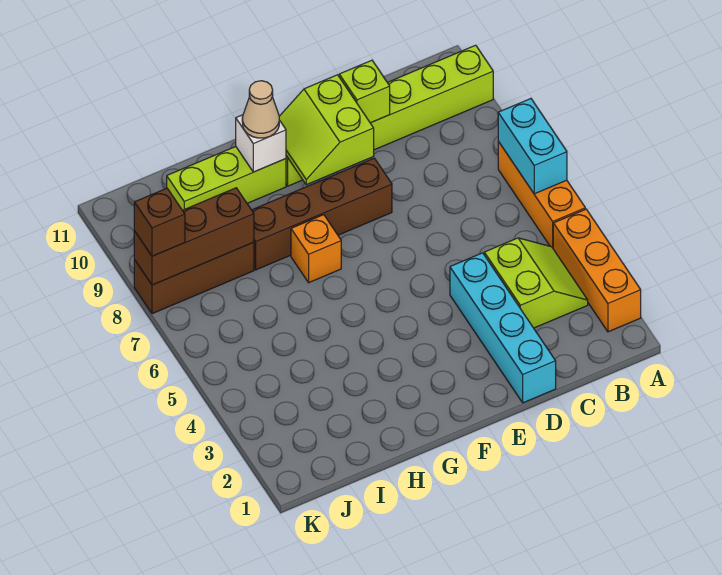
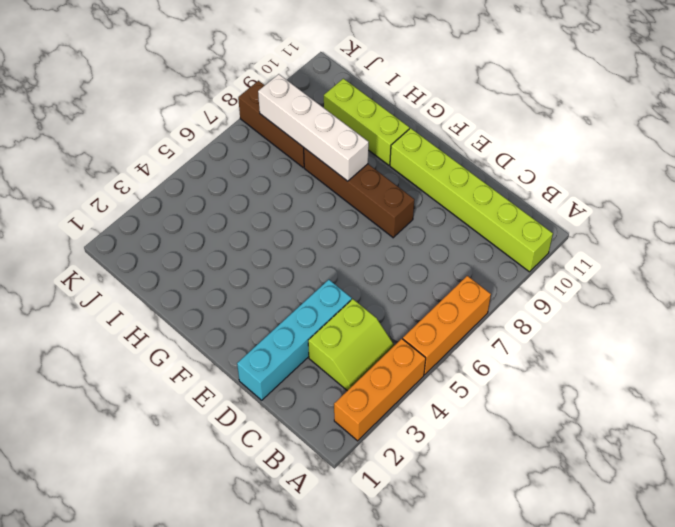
white brick G8:J8 level 2 -> brown brick I8:K8 level 2
none -> orange brick G7 level 1
none -> cyan brick A6:A7 level 2
none -> lime brick D10 level 2

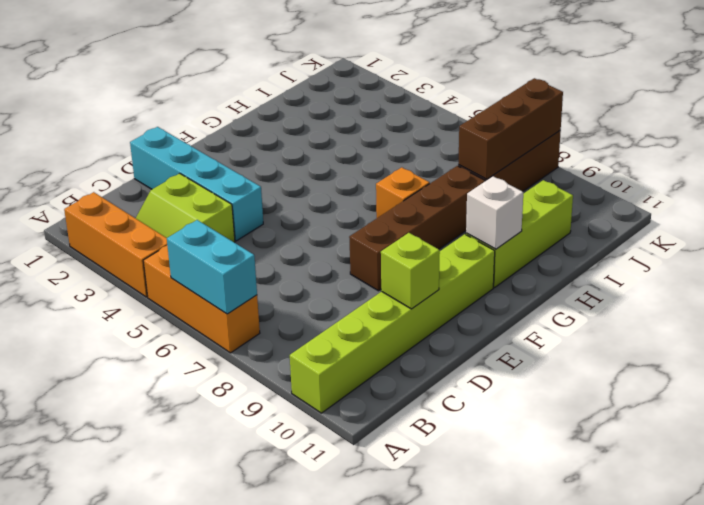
none -> lime slope E9:F10 level 2 top E
none -> tan cone G10 level 3
none -> brown brick K8 level 3

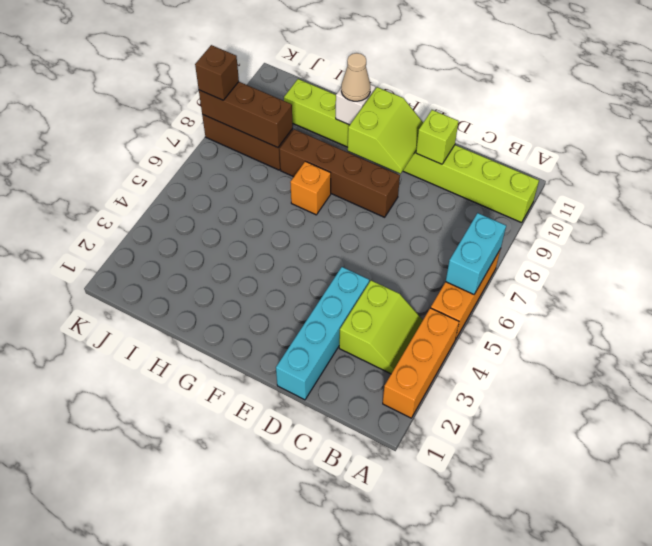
lime slope E9:F10 level 2 top F -> lime slope E9:F10 level 2 top E

